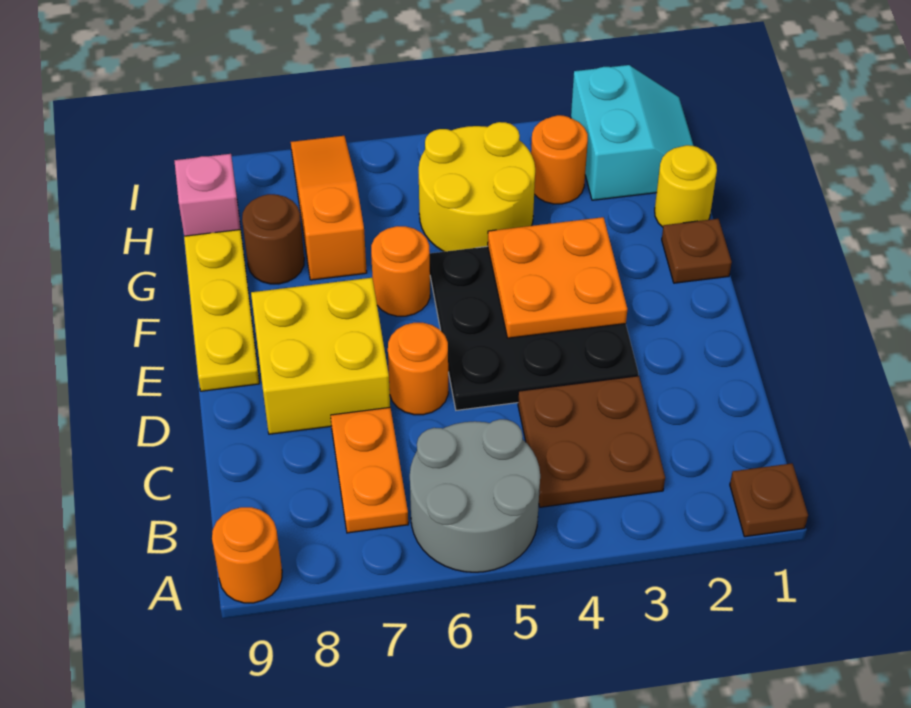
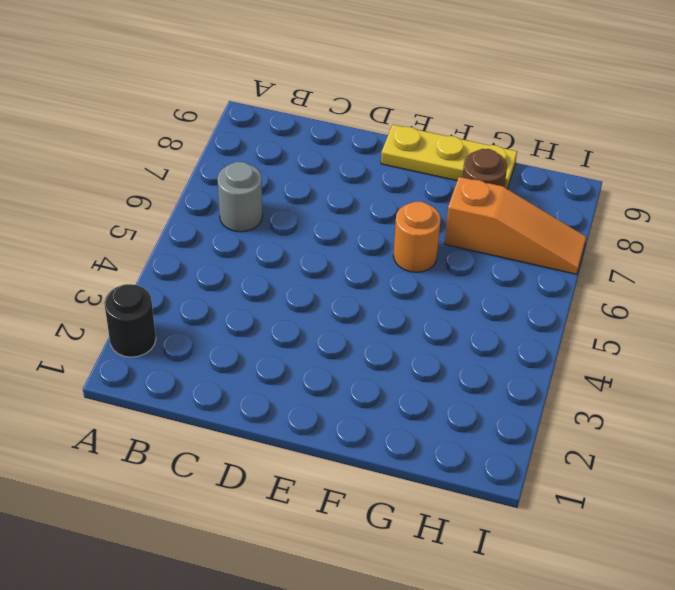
black round brick A2 level 1 -> none
grey round brick B6 level 1 -> grey round brick A5:B6 level 1
none -> brown plate A1 level 1
none -> orange round brick A9 level 1
none -> brown plate B3:C4 level 1

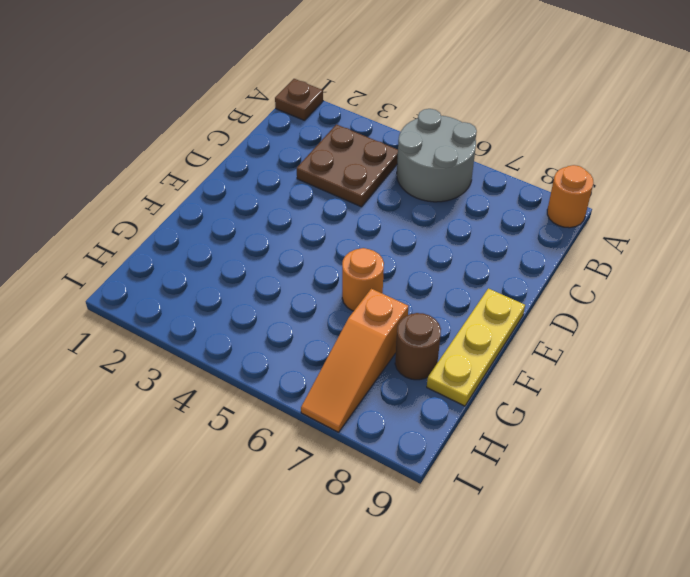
none -> orange plate B7:C7 level 1
none -> black plate D3:F5 level 1
none -> orange round brick D6 level 1

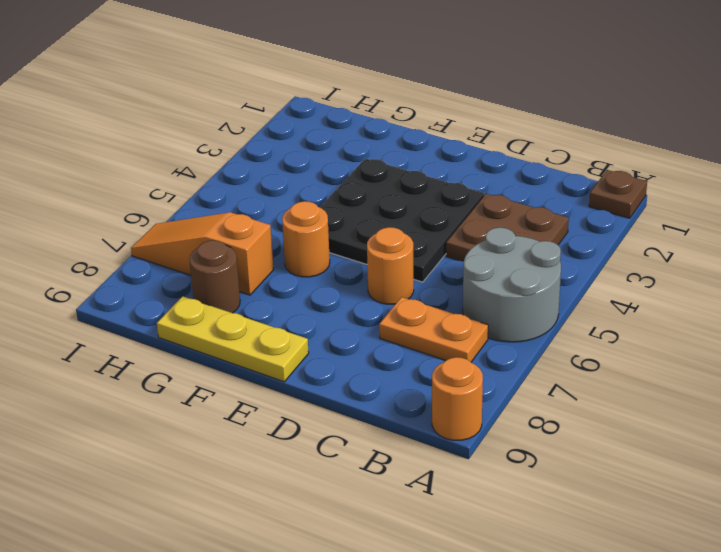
none -> yellow brick D7:E8 level 1
none -> brown plate F1 level 1
none -> yellow round brick G1 level 1

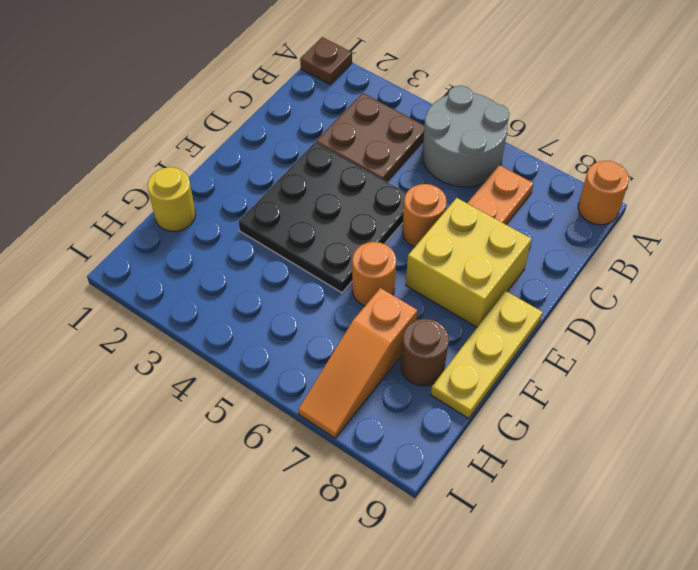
none -> brown plate F1 level 1
none -> yellow round brick G4:H5 level 1
none -> cyan slope H1:I2 level 1 top 2

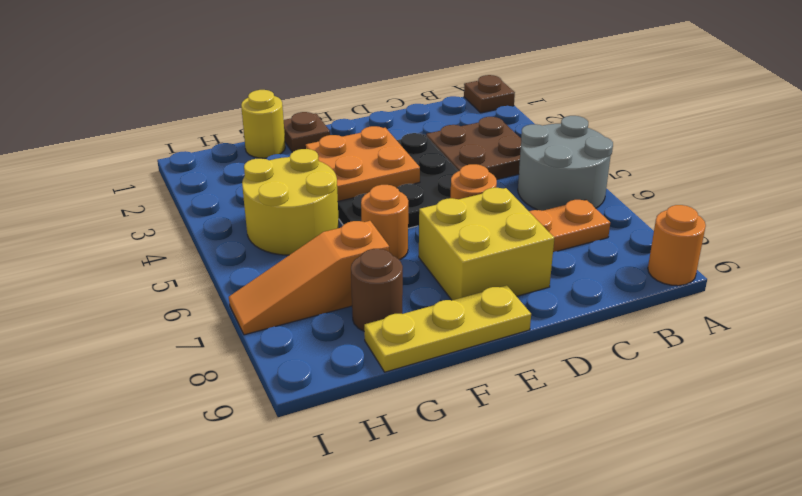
none -> cyan slope H1:I2 level 1 top 2
none -> orange round brick H3 level 1
none -> pink brick H9 level 1

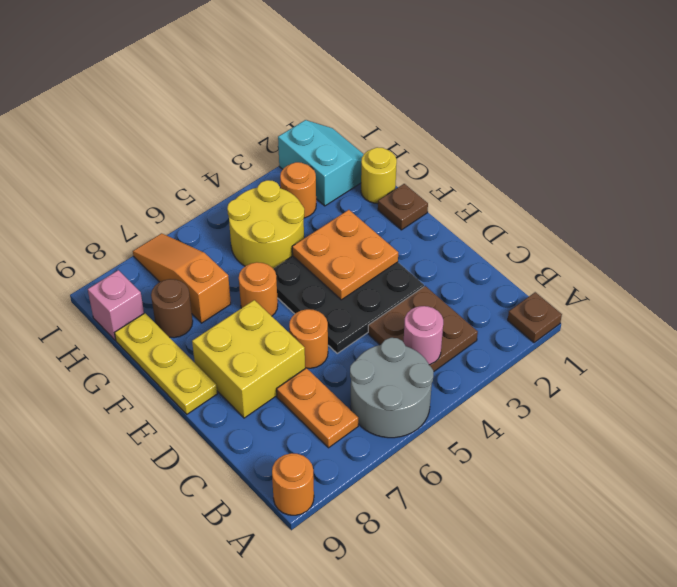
pink round brick B4 level 2 -> none

